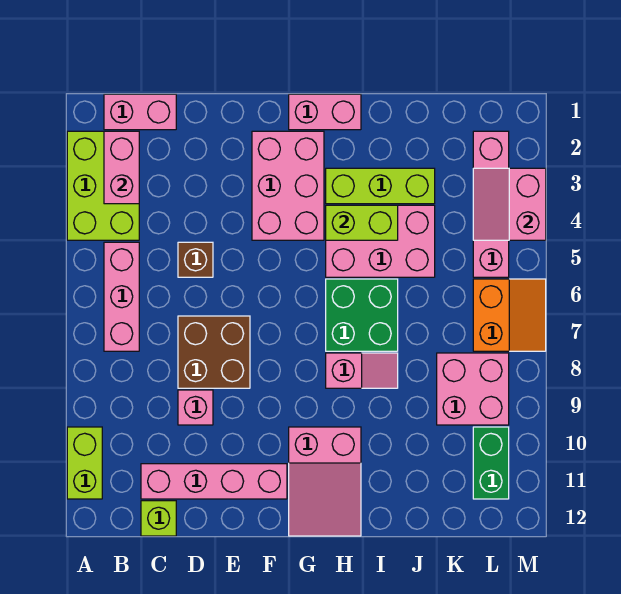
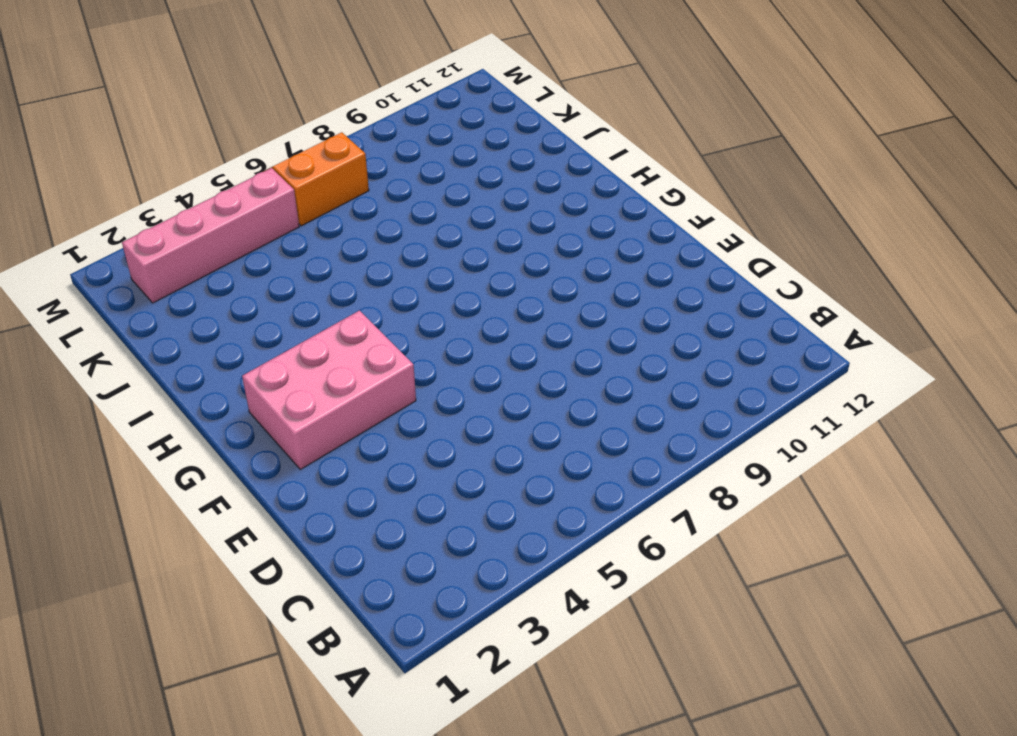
none -> lime brick A2:B4 level 1
none -> lime brick A10:A11 level 1
none -> pink brick B1:C1 level 1

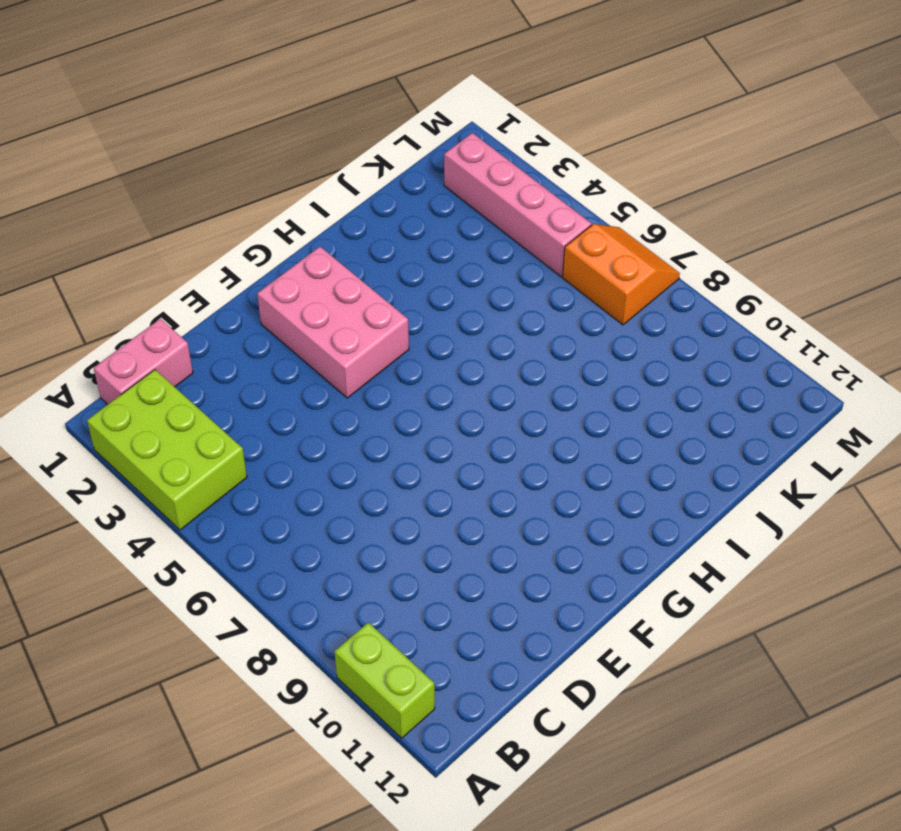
none -> pink brick B5:B7 level 1
none -> pink brick C11:F11 level 1
none -> lime brick C12 level 1

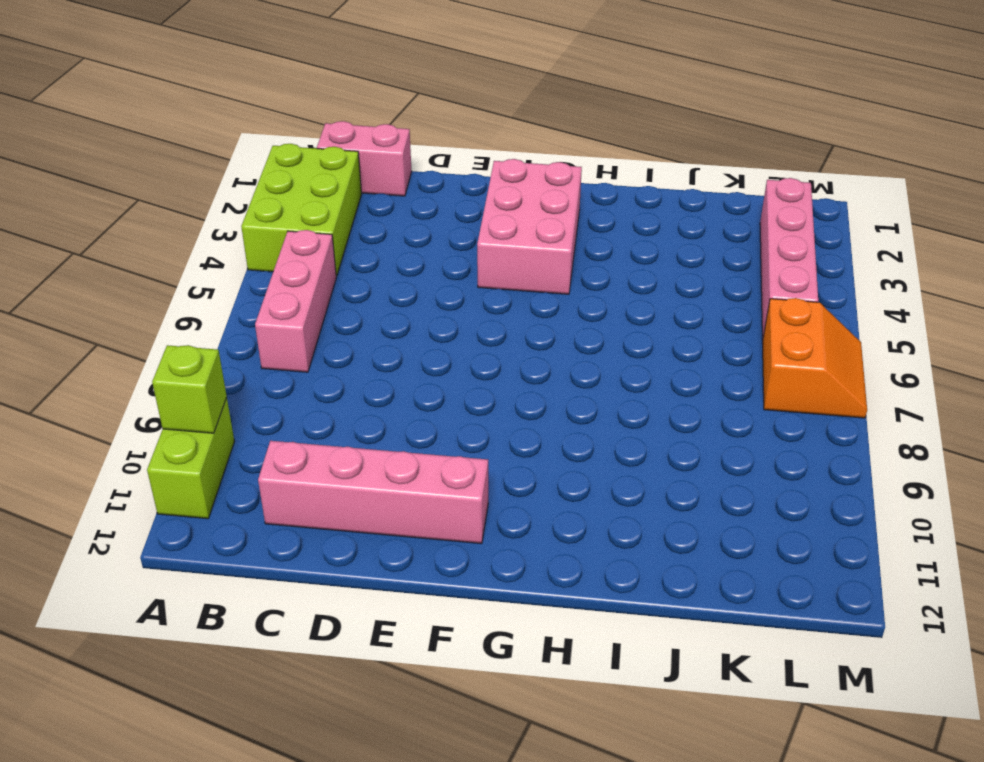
lime brick A10 level 2 -> lime brick C12 level 1
none -> brown brick D5 level 1
none -> brown brick D7:E8 level 1
none -> pink brick D9 level 1

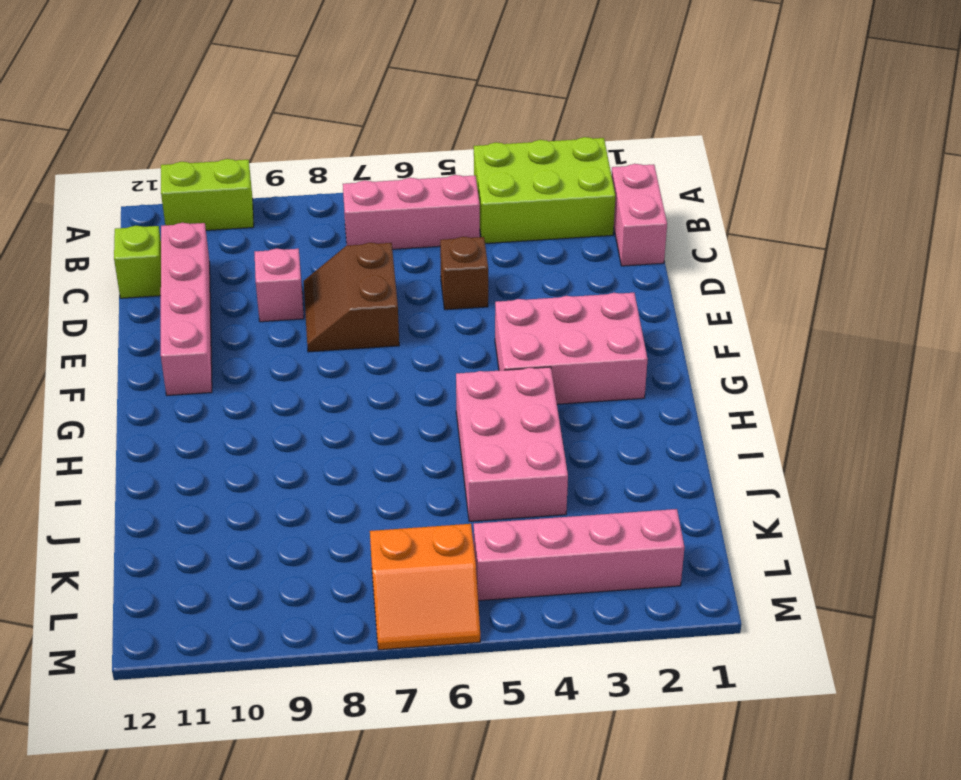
brown slope D7:E8 level 1 top 7 -> brown brick D7:E8 level 1
none -> pink brick G1:H1 level 1
none -> pink slope G10:H12 level 1 top 10
none -> lime brick H3:J3 level 1

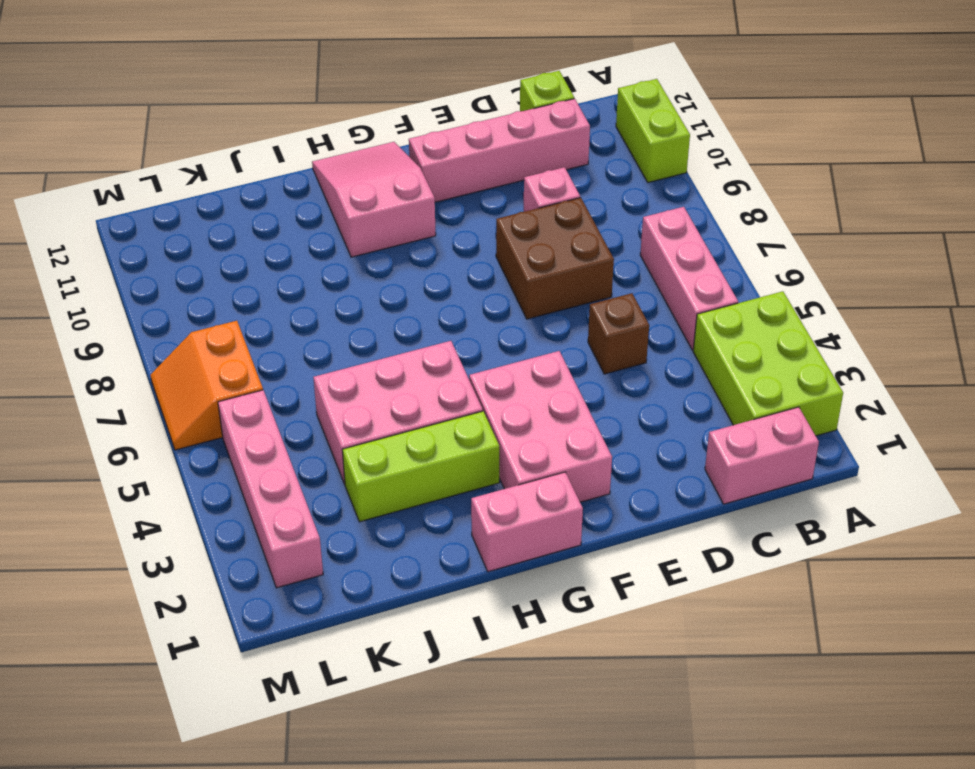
none -> green brick H6:I7 level 1
none -> pink slope H8:I8 level 1 top H
none -> pink brick K8:L9 level 1

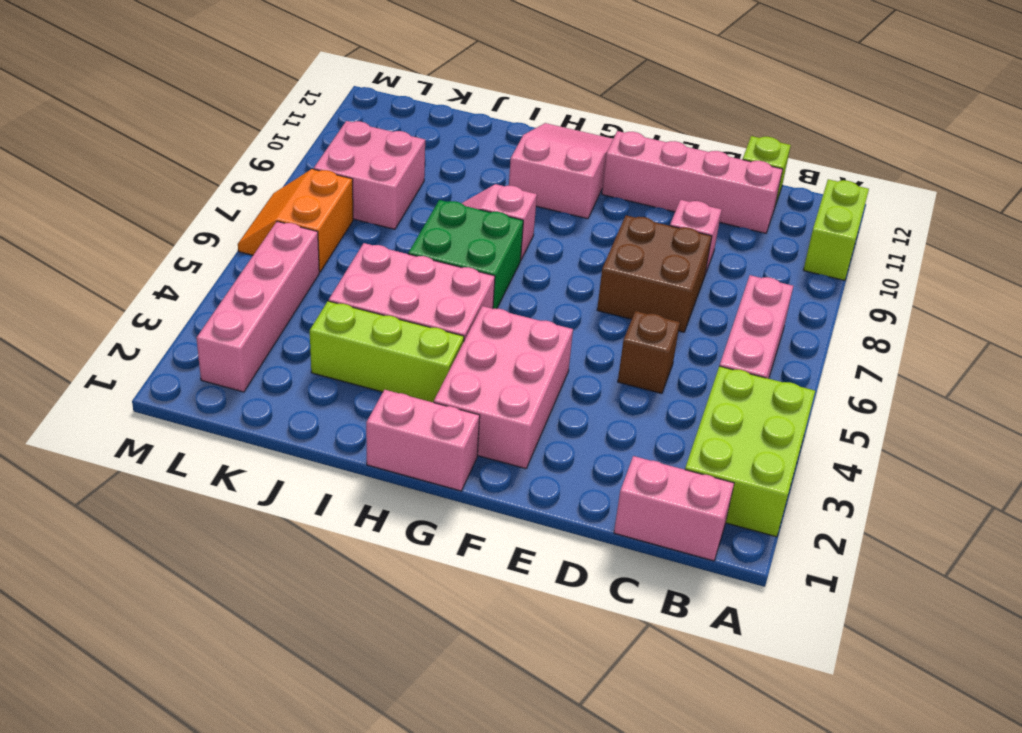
none -> green brick L10:L11 level 1
none -> pink brick B2:B3 level 2
none -> lime brick H4:I4 level 2

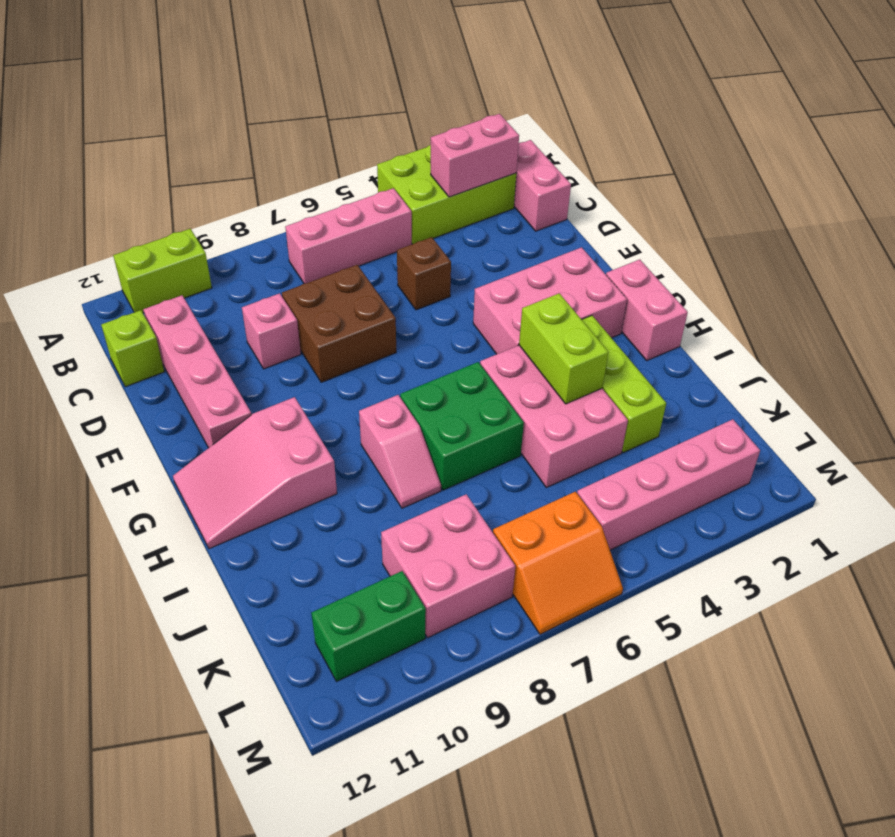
none -> pink slope L3:M4 level 2 top M

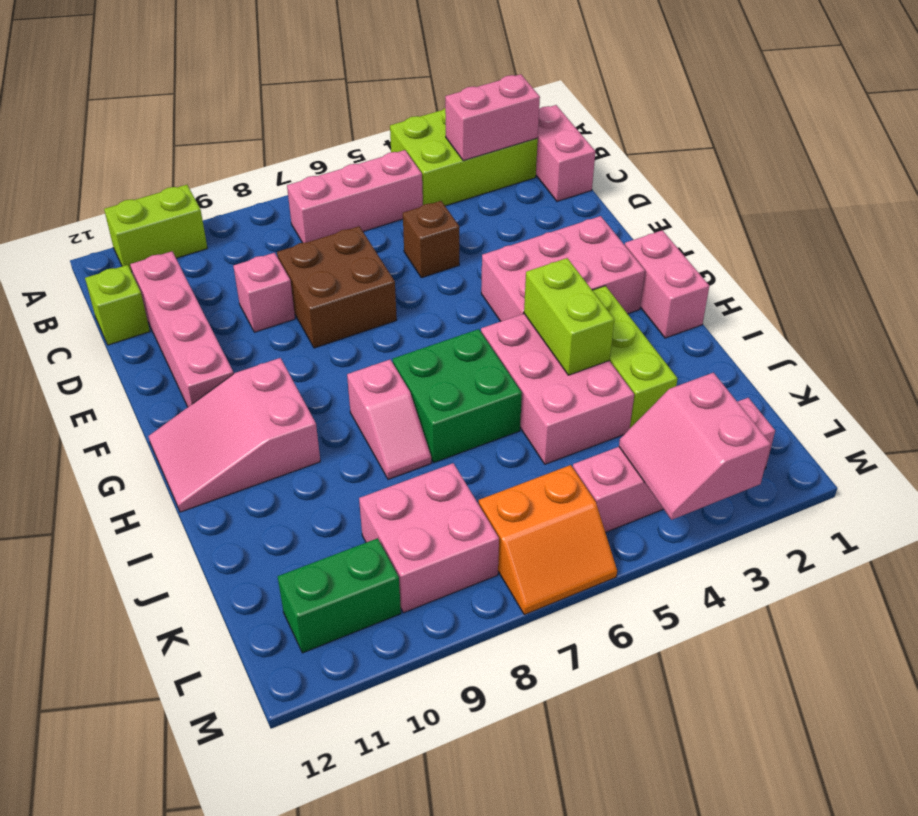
pink slope L3:M4 level 2 top 3 -> pink slope L3:M4 level 2 top M

